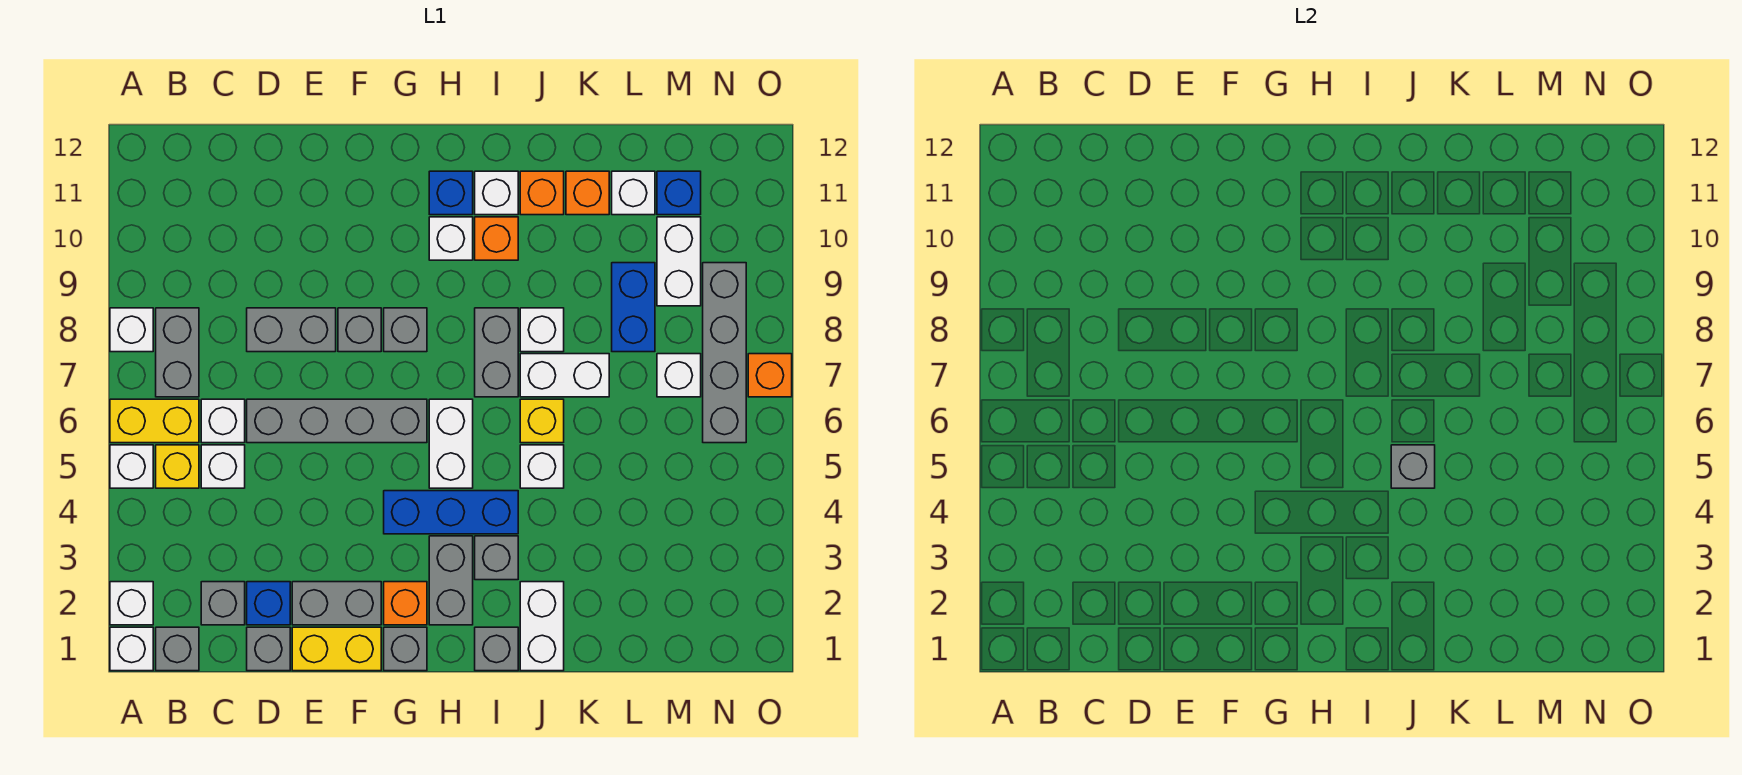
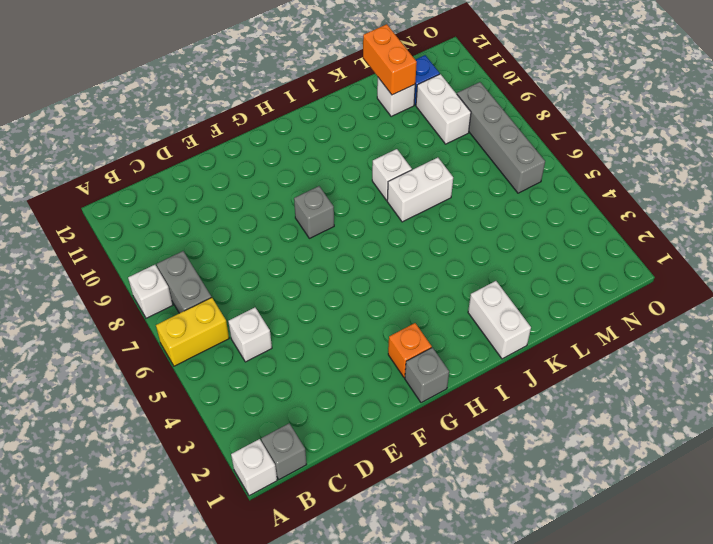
orange brick L11:L12 level 2 -> none
none -> white brick A2 level 1
none -> white brick A5 level 1
none -> yellow brick B5 level 1
none -> grey brick C2 level 1

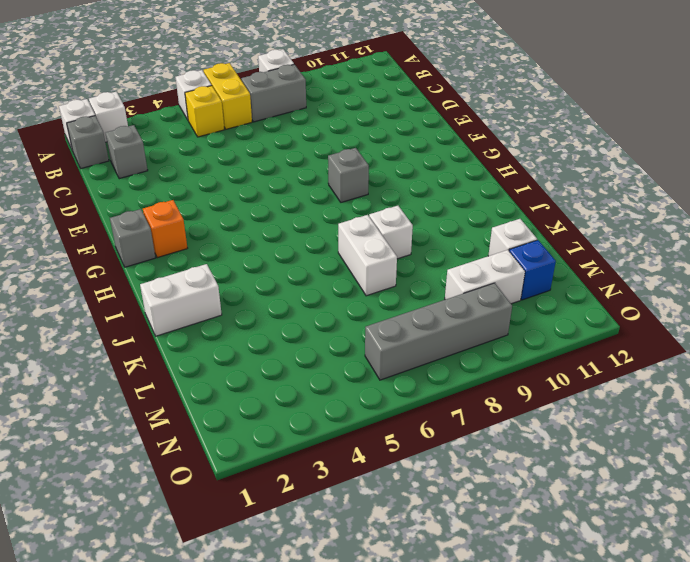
none -> white brick C5 level 1
none -> white brick C6 level 1
none -> grey brick D1 level 1
none -> blue brick D2 level 1

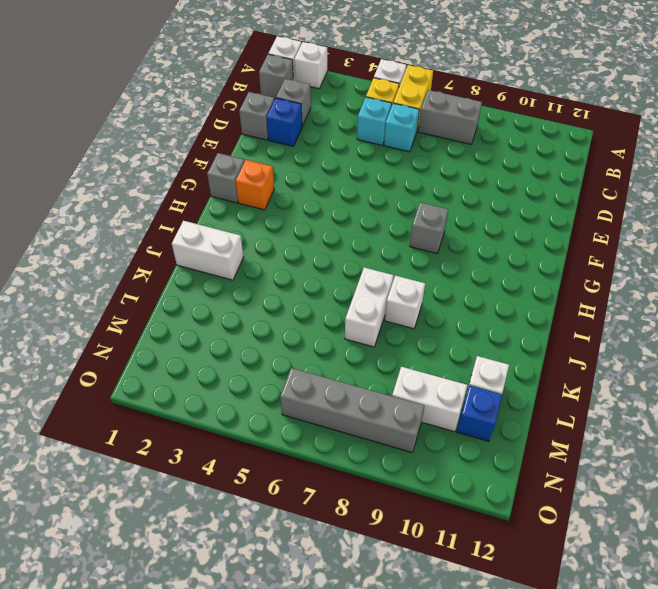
cyan brick C5 level 1 -> white brick C5 level 1
cyan brick C6 level 1 -> white brick C6 level 1
none -> white brick A8 level 1
none -> grey brick D6:G6 level 1
none -> grey brick D8:E8 level 1
none -> yellow brick E1:F1 level 1

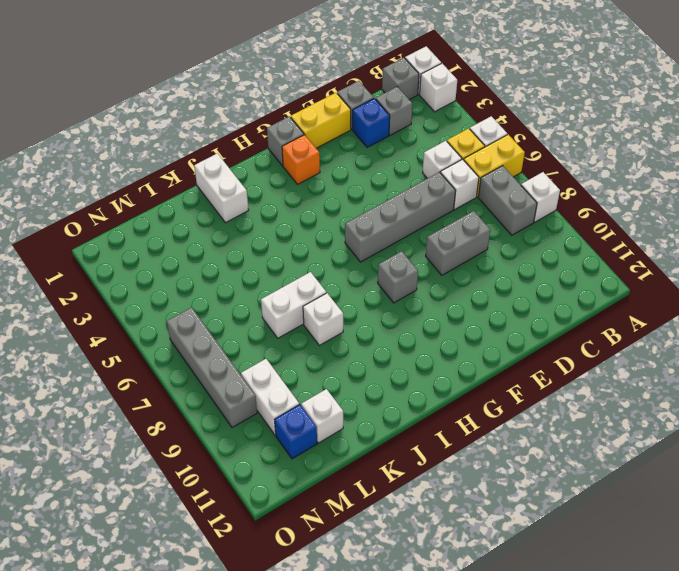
none -> grey brick E2:F2 level 1
none -> grey brick F8 level 1
none -> blue brick G4:I4 level 1
none -> grey brick H2:H3 level 1

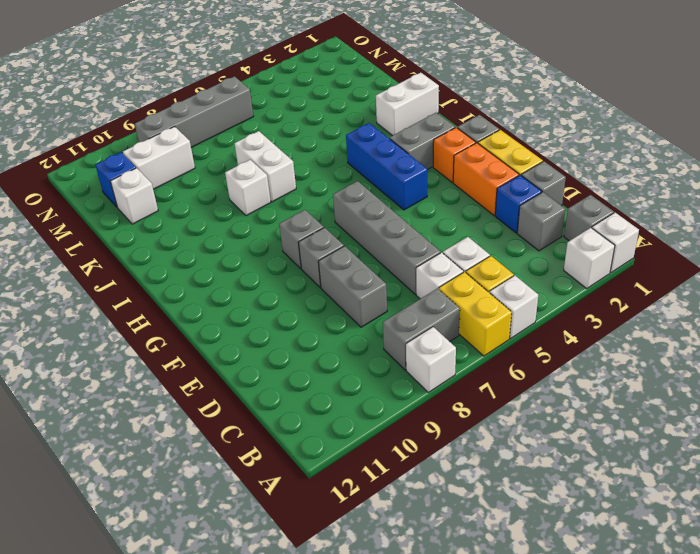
orange brick E2:F2 level 1 -> grey brick E2:F2 level 1
none -> white brick H5:H6 level 1
none -> white brick H10 level 1
none -> blue brick H11 level 1
none -> grey brick I1 level 1

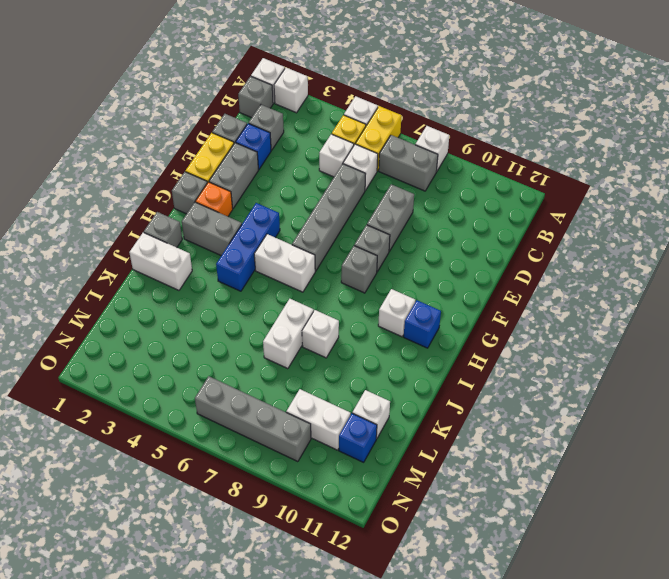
none -> grey brick I3 level 1
none -> grey brick I7:I8 level 1
none -> orange brick I10 level 1
none -> white brick I11 level 1

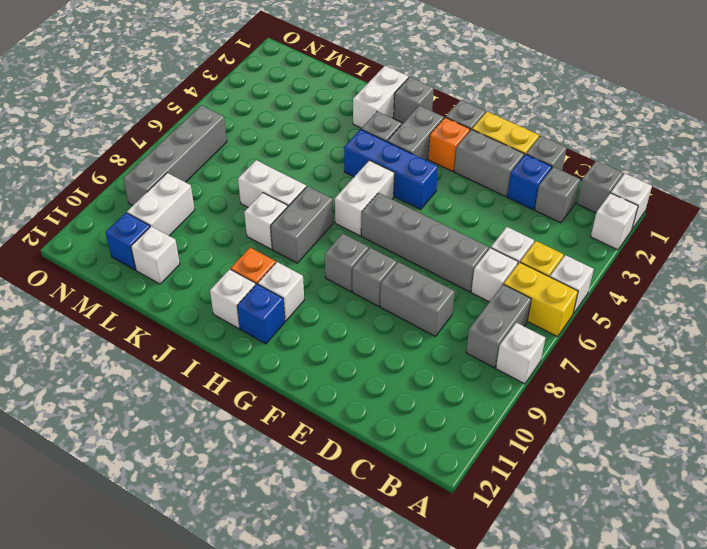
none -> white brick J5 level 1
none -> yellow brick J6 level 1
none -> orange brick J11 level 1
none -> orange brick K11 level 1

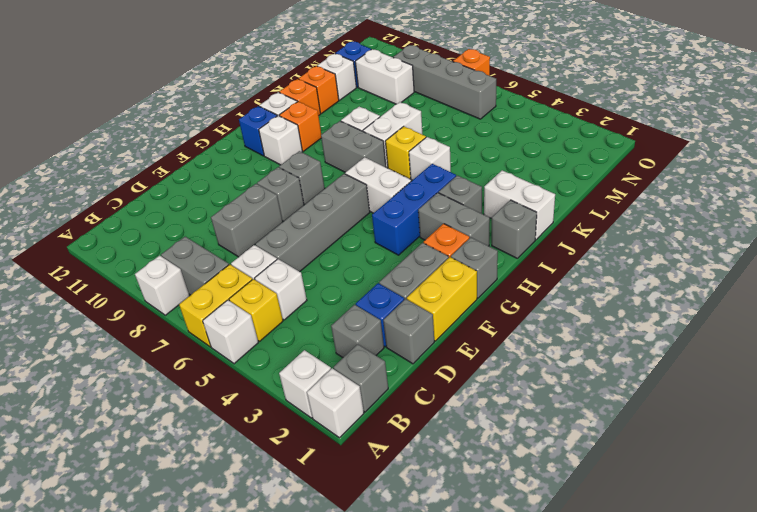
none -> blue brick L8:L9 level 1
none -> white brick M7 level 1
none -> grey brick J5 level 2

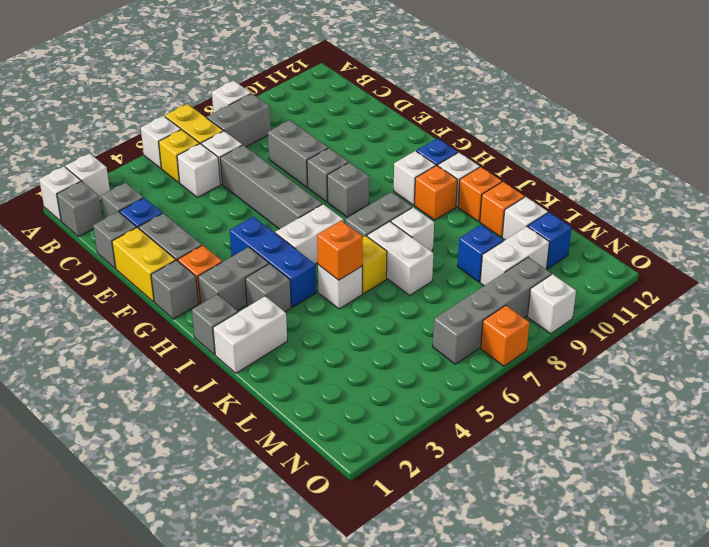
orange brick J5 level 2 -> grey brick J5 level 2
blue brick L9 level 1 -> blue brick L8:L9 level 1
white brick O9 level 1 -> white brick M7 level 1

